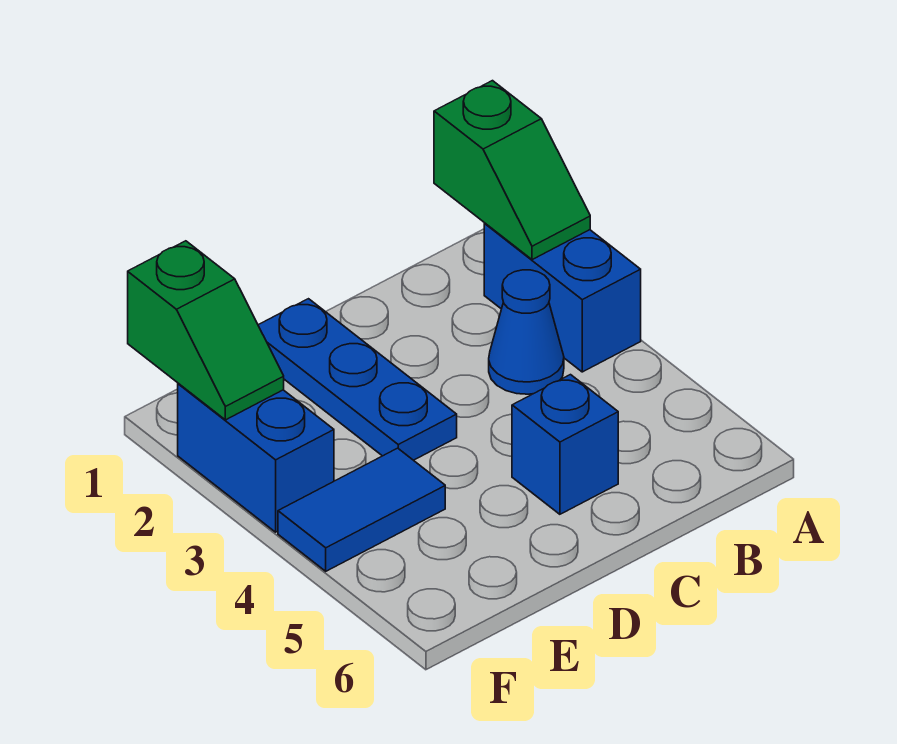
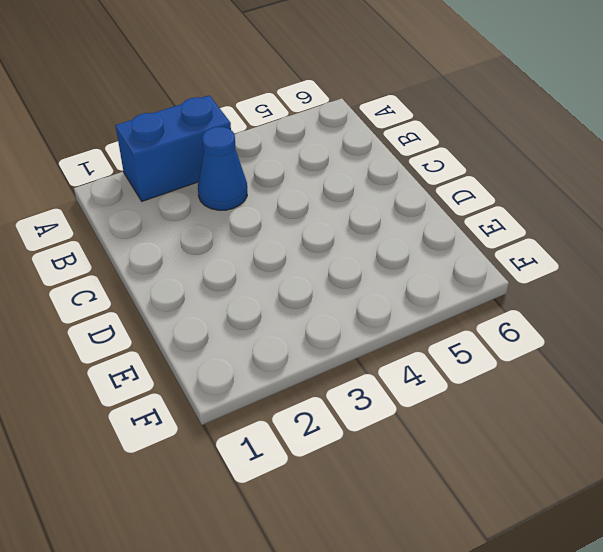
none -> blue brick C5 level 1
none -> blue plate D1:D3 level 1

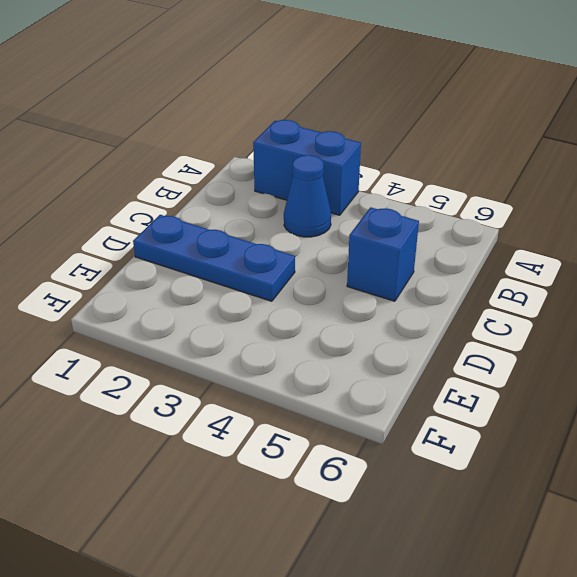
none -> blue tile E4:F4 level 1
none -> blue brick F2:F3 level 1

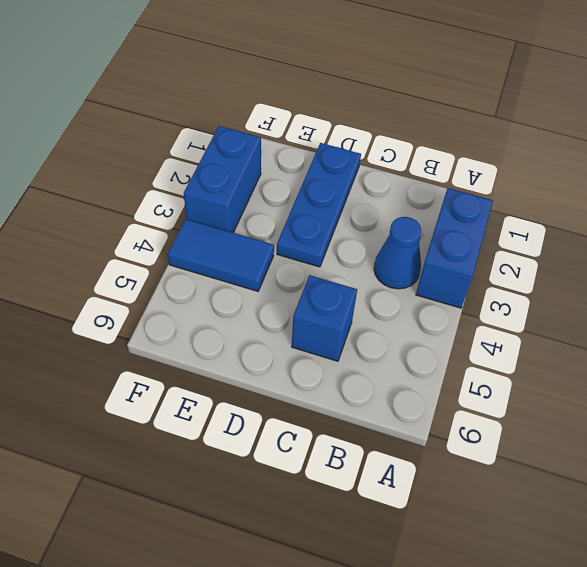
none -> green slope A1:A2 level 2 top 1
none -> green slope F1:F2 level 2 top 1

